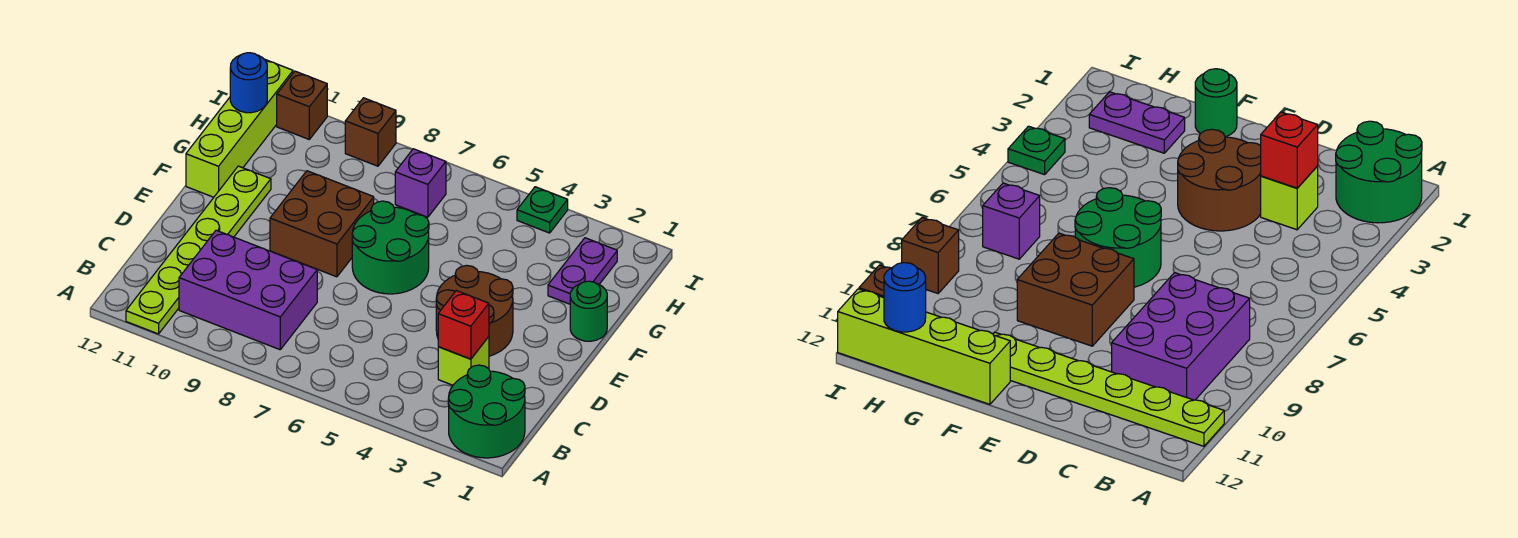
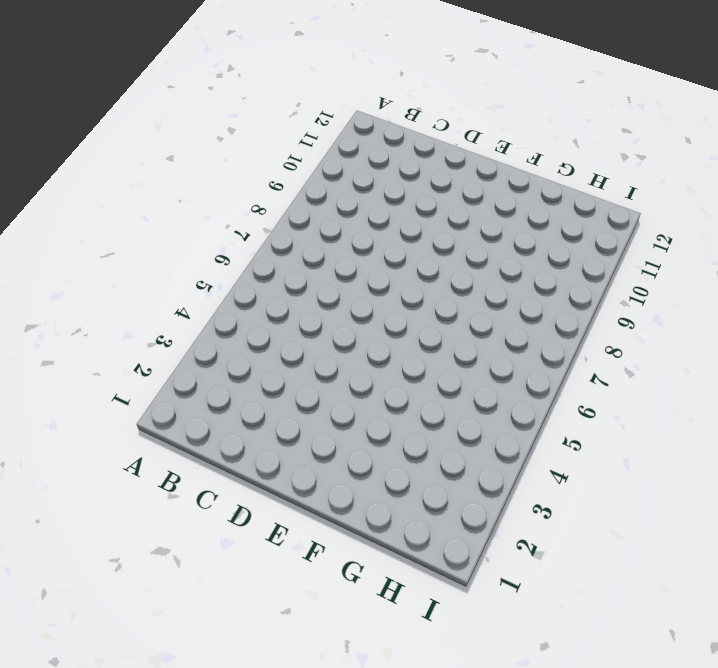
none -> green round brick A1:B2 level 1
none -> lime plate A11:F11 level 1
none -> purple brick B8:C10 level 1

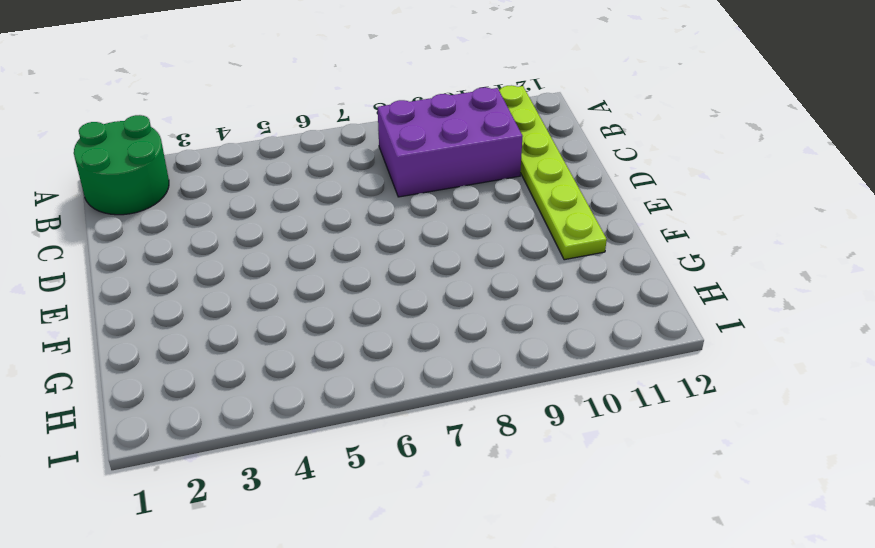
none -> lime brick C3 level 1
none -> brown round brick D3:E4 level 1
none -> green round brick E6:F7 level 1

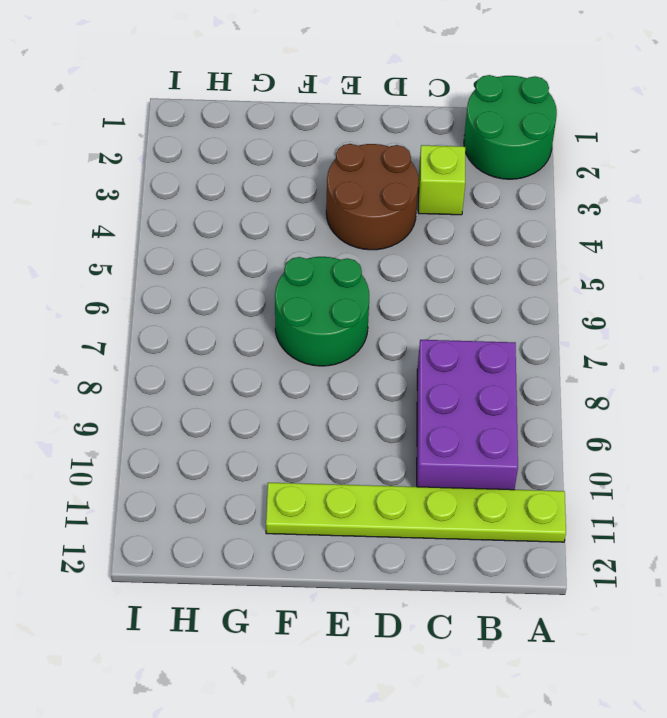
none -> brown brick E8:F9 level 1
none -> green round brick F1 level 1
none -> lime brick F12:I12 level 1

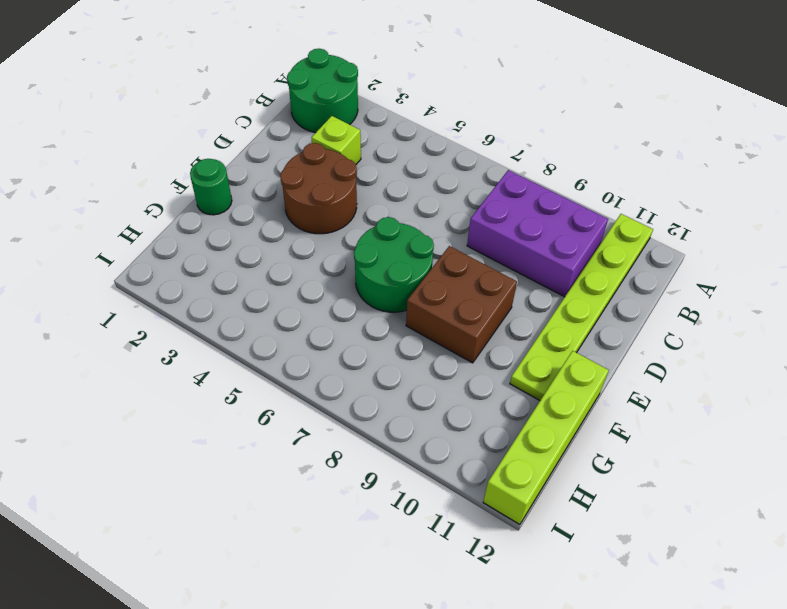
none -> purple plate G2:H2 level 1
none -> purple brick H7 level 1
none -> green plate I4 level 1

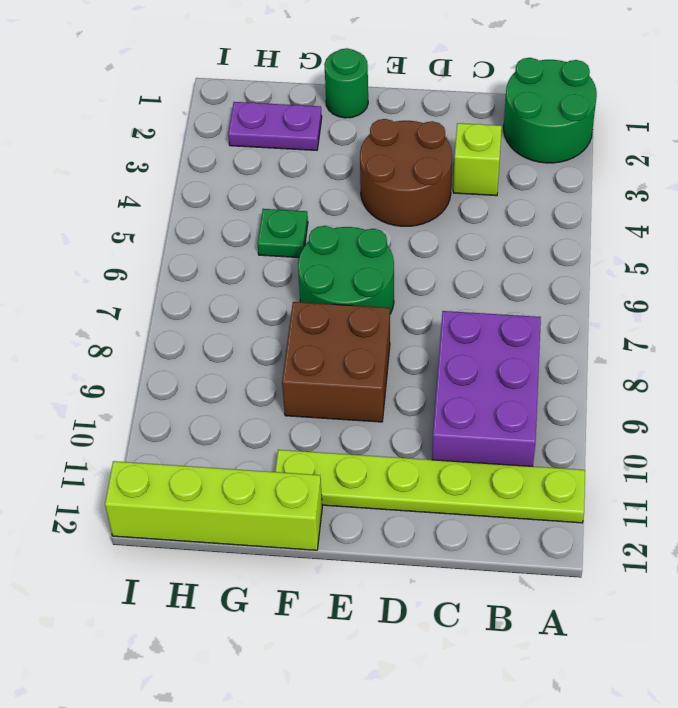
green plate G5 level 1 -> green plate I4 level 1
none -> purple brick H7 level 1
none -> brown brick I9 level 1
none -> brown brick I11 level 1

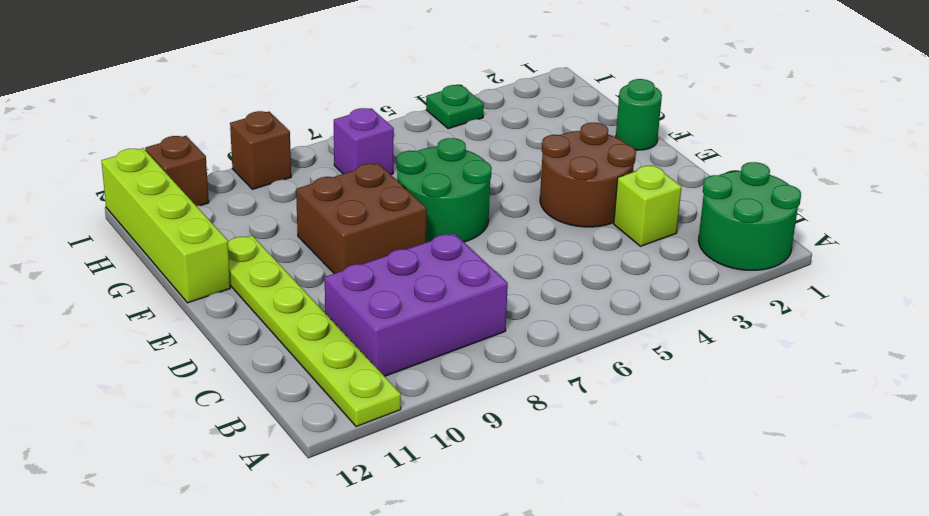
none -> purple plate G2:H2 level 1
none -> red brick C3 level 2
none -> blue round brick H12 level 2

